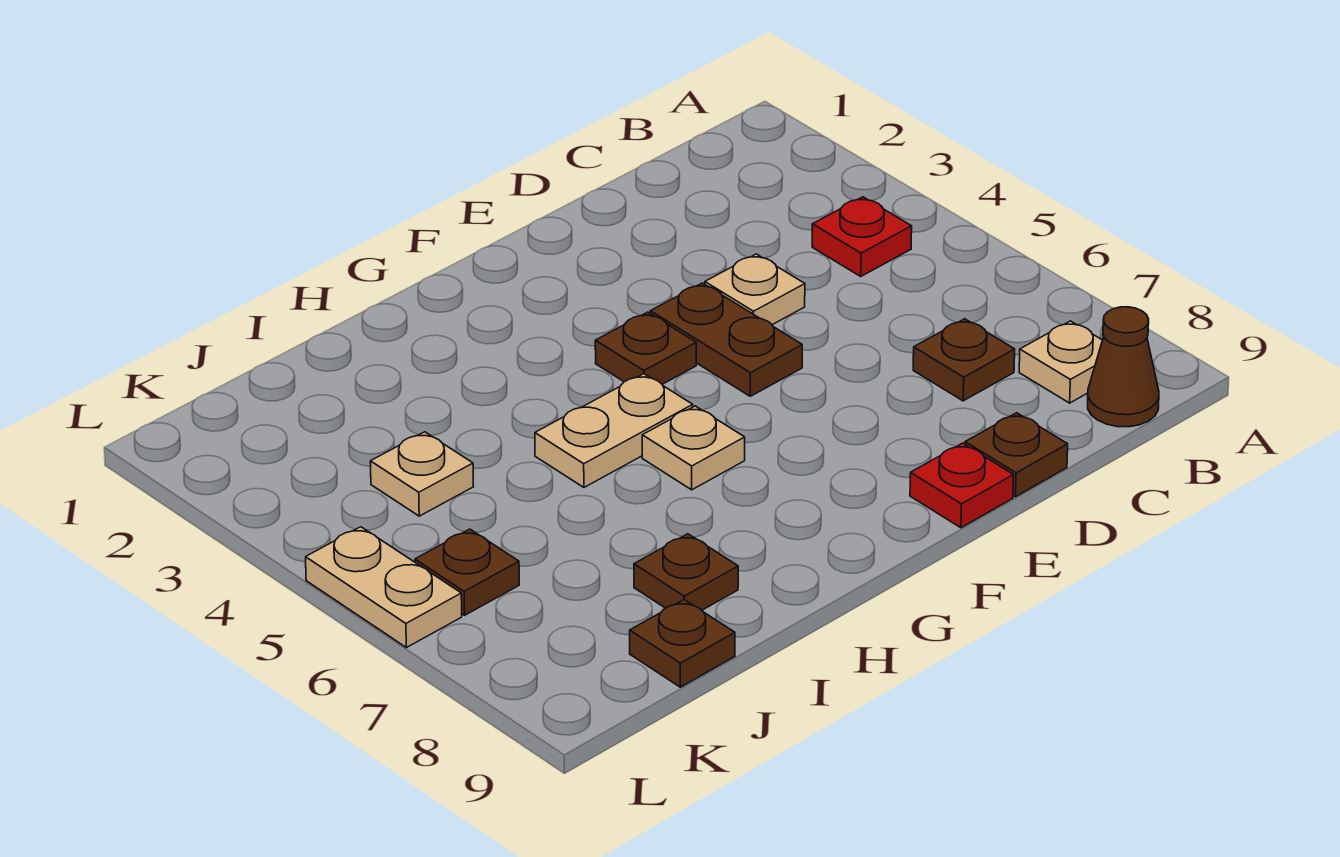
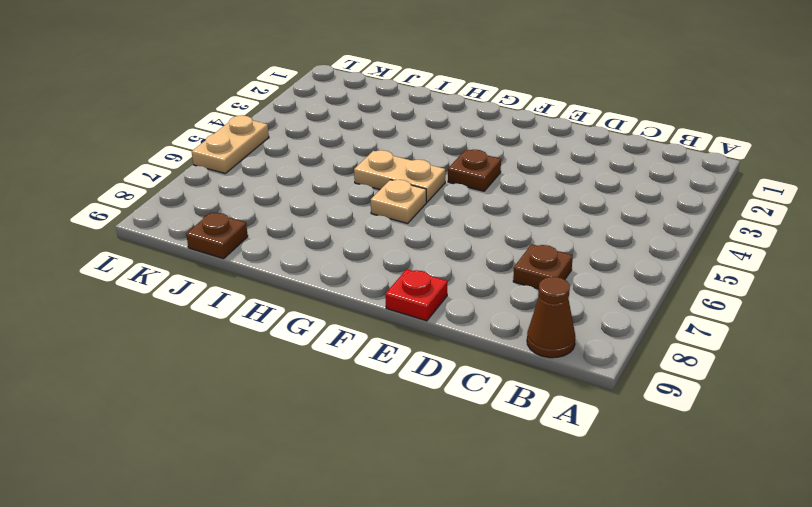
none -> red plate B4 level 1
none -> tan plate B8 level 1
none -> tan plate D4 level 1

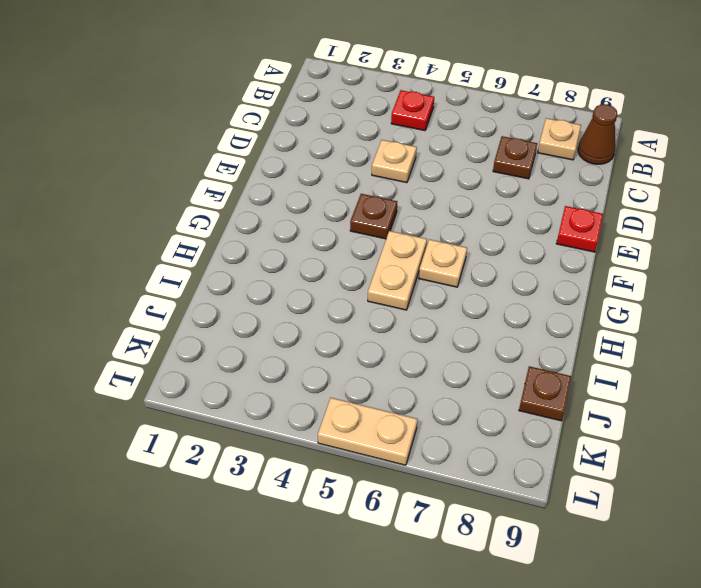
none -> brown plate D9 level 1
none -> brown plate E4:E5 level 1
none -> brown plate I8 level 1

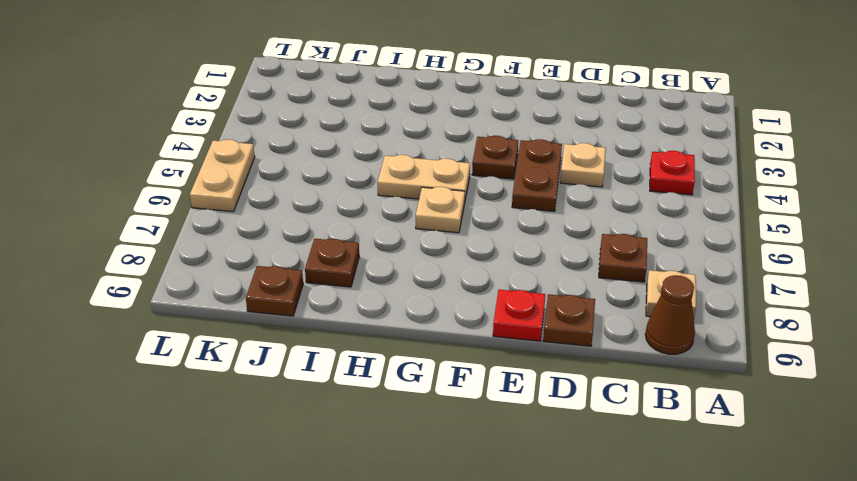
none -> tan plate J4 level 1
none -> brown plate K6 level 1

